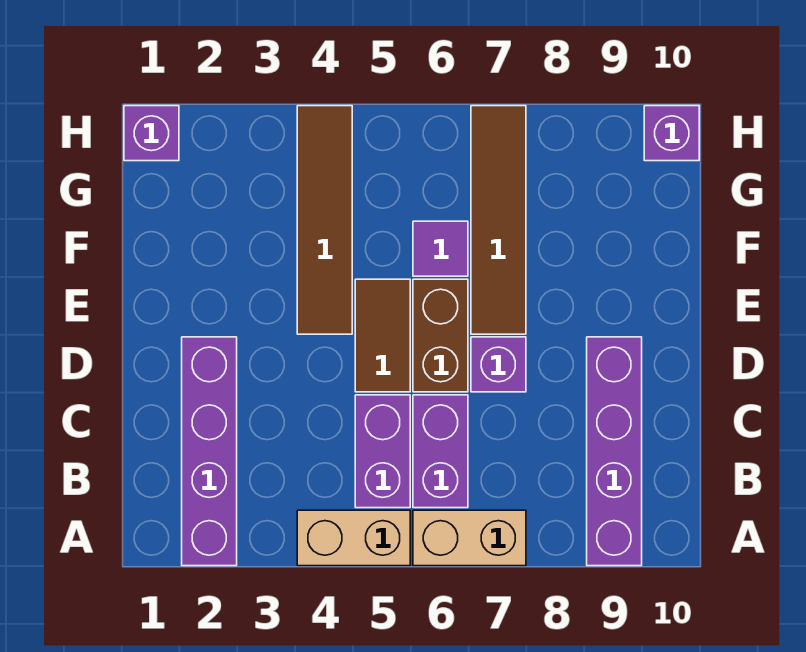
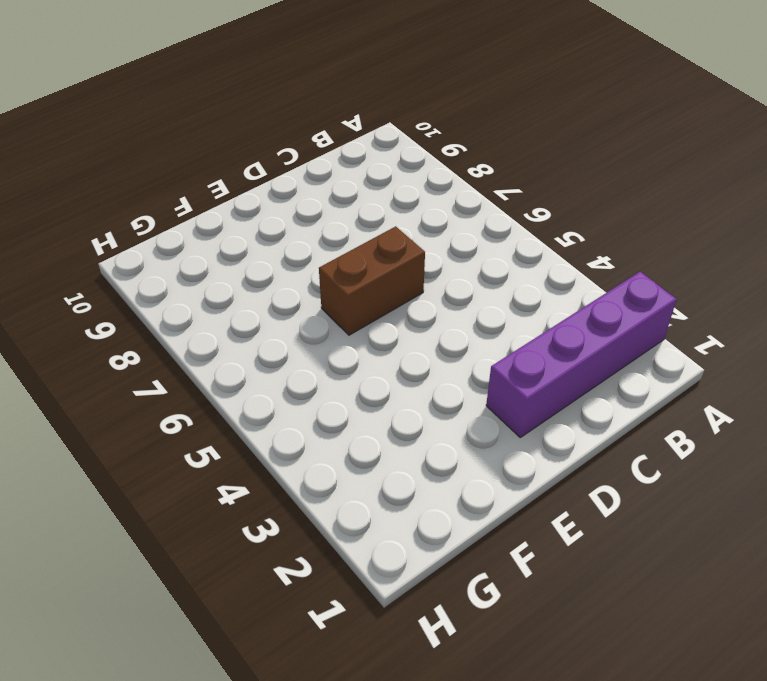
none -> tan brick A4:A5 level 1
none -> tan brick A6:A7 level 1
none -> purple brick A9:D9 level 1

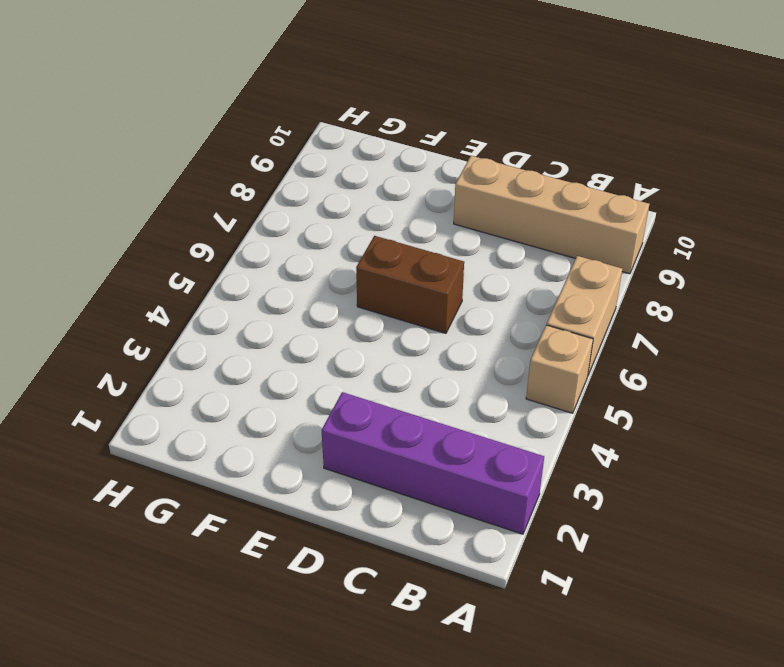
tan brick A5 level 1 -> tan brick A4:A5 level 1
tan brick A9:D9 level 1 -> purple brick A9:D9 level 1
none -> purple brick B5:C5 level 1
none -> purple brick B6:C6 level 1
none -> brown tile D5:E5 level 1

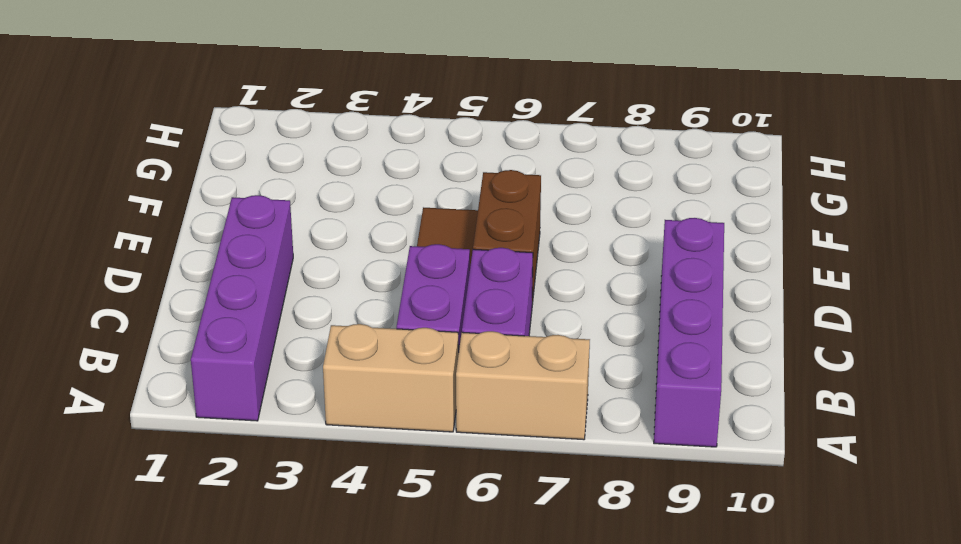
none -> purple brick D7 level 1
none -> brown tile E4:H4 level 1
none -> brown tile E7:H7 level 1

